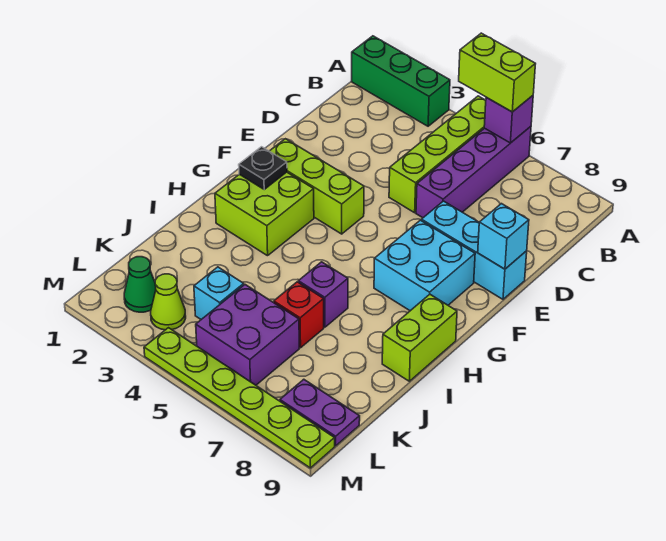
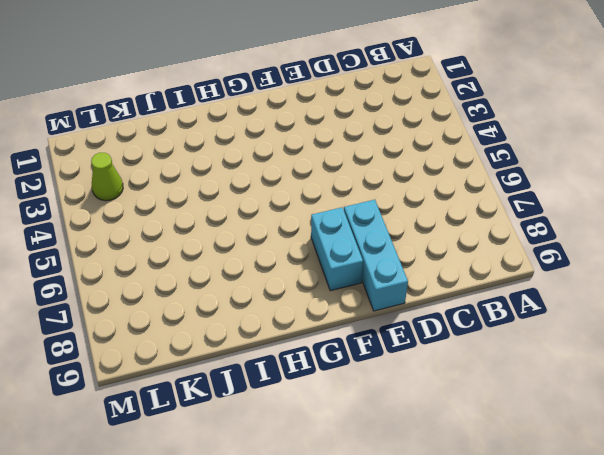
cyan brick F7:F8 level 1 -> cyan brick F7:G8 level 1
none -> green brick A1:A3 level 1
none -> lime brick A5:D5 level 1
none -> purple brick A6:D6 level 1

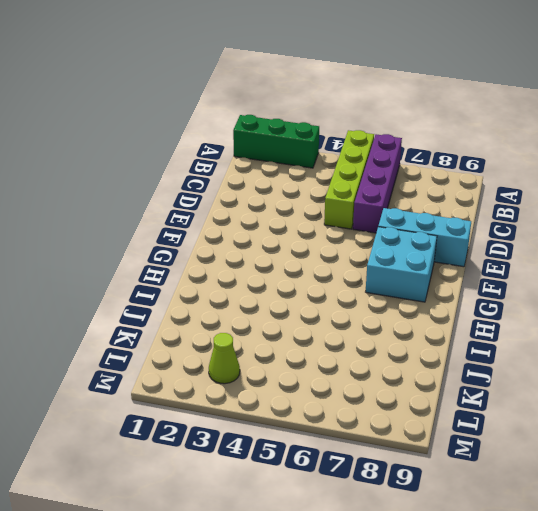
none -> lime brick F2:F4 level 1
none -> lime brick G2:H3 level 1
none -> lime brick H9:I9 level 1

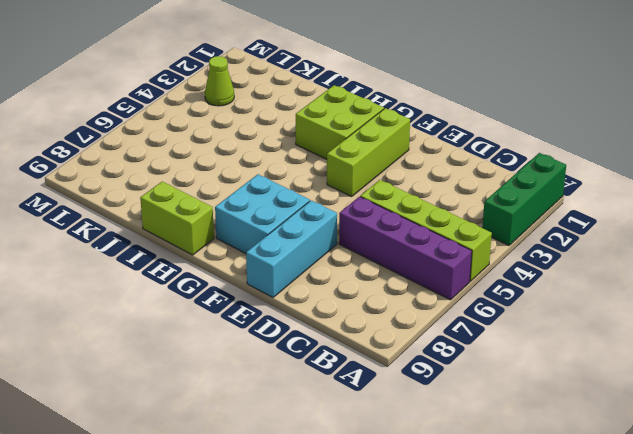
none -> purple brick I6 level 1
none -> red brick J6 level 1
none -> cyan brick K4 level 1

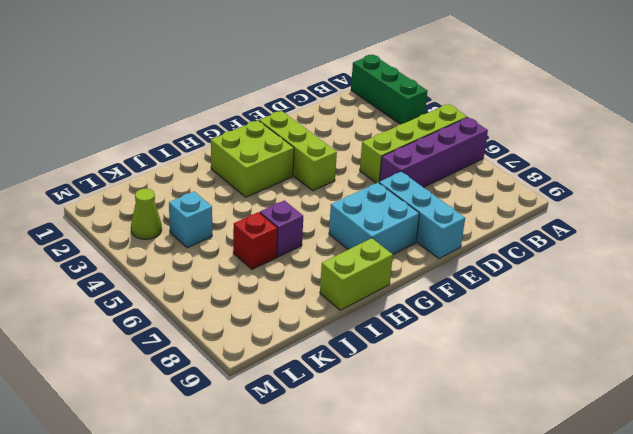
none -> purple brick K5:L6 level 1
none -> green cone L2 level 1
none -> purple plate L8:L9 level 1

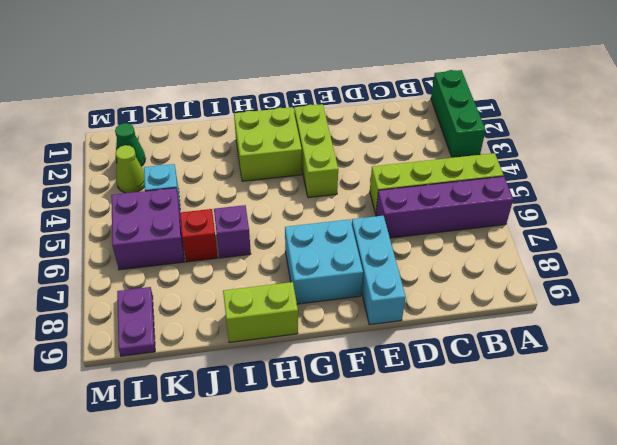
none -> lime plate M4:M9 level 1
none -> purple brick A6 level 2
none -> cyan brick E9 level 2

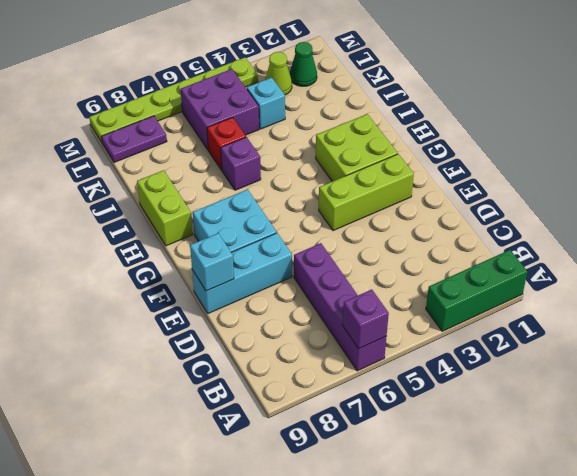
none -> lime brick A5:D5 level 1
none -> black plate G2 level 2
none -> lime brick A5:A6 level 3

